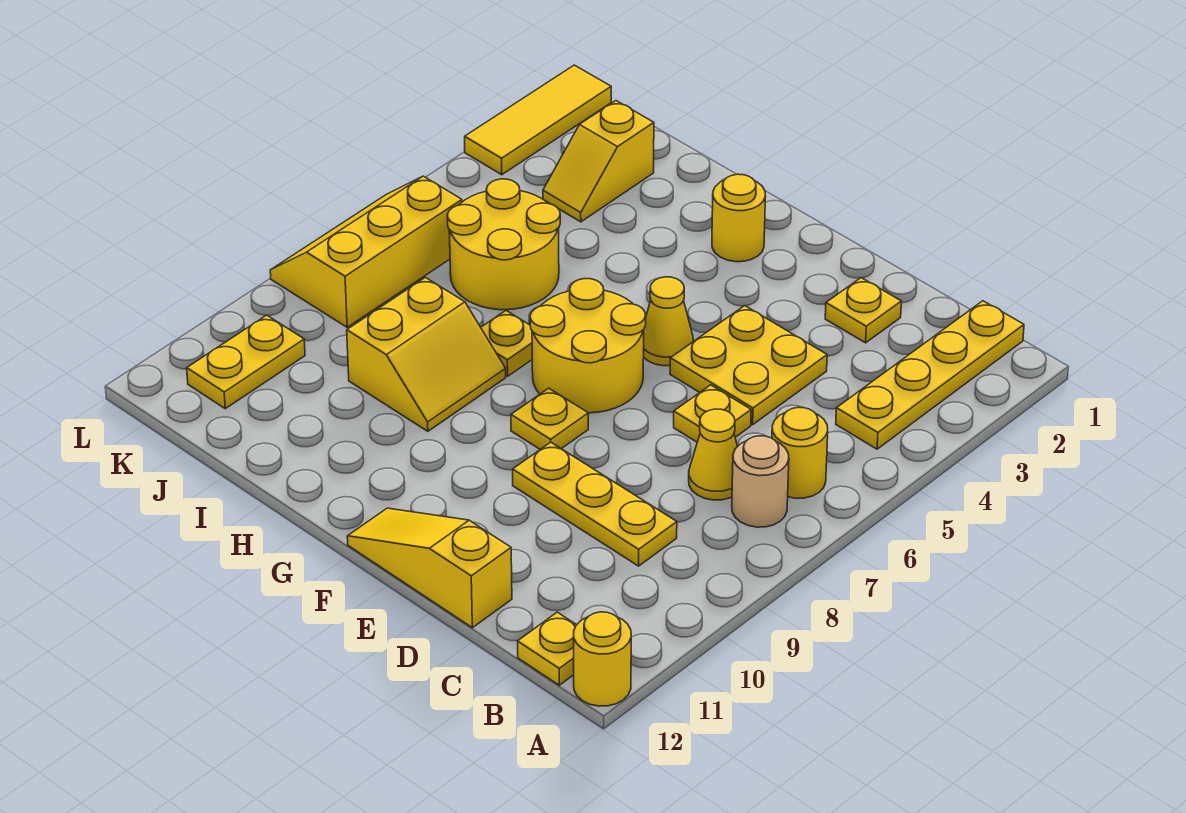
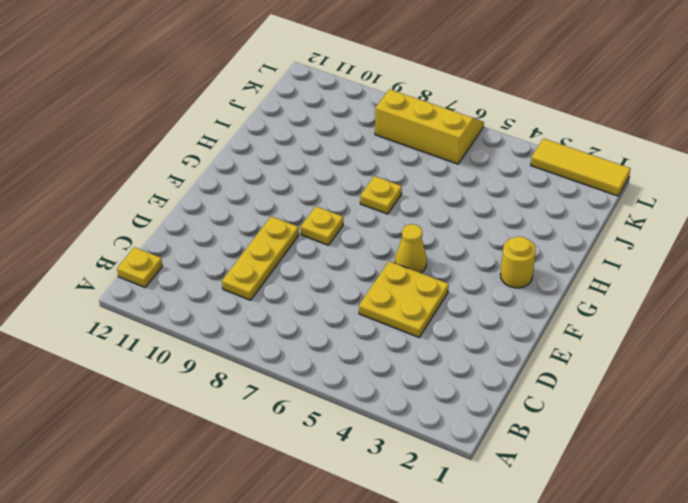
none -> yellow round brick A12 level 1
none -> yellow plate B1:B4 level 1
none -> yellow round brick B6 level 1

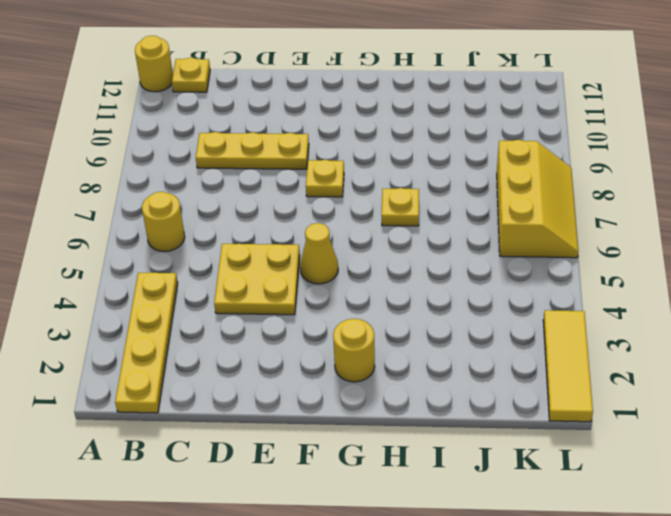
none -> tan round brick B7 level 1
none -> yellow cone C7 level 1
none -> yellow plate D2 level 1

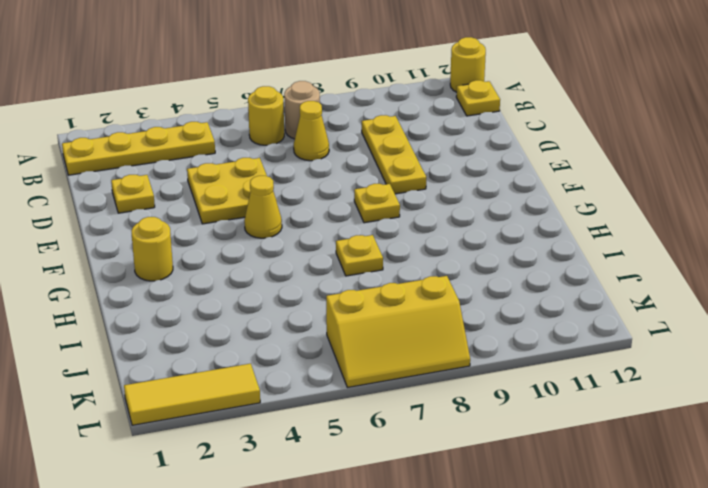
none -> yellow plate D6 level 1
none -> yellow slope D12:F12 level 1 top D
none -> yellow round brick F6:G7 level 1

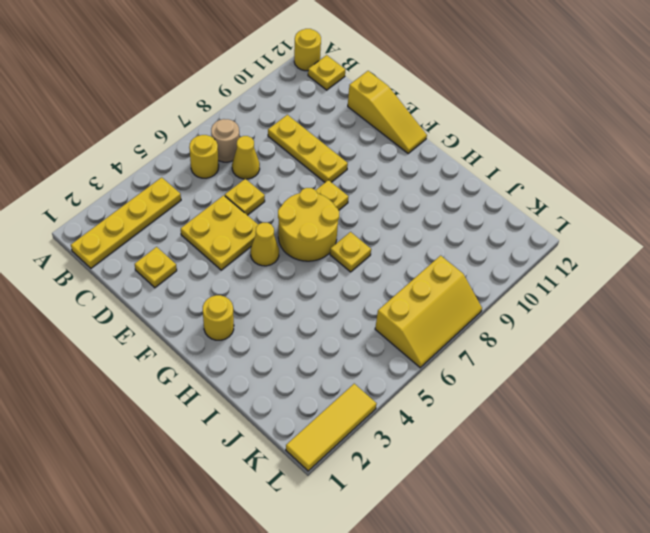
none -> yellow slope H8:I9 level 1 top I
none -> yellow round brick I5:J6 level 1
none -> yellow slope J2:J3 level 1 top 2

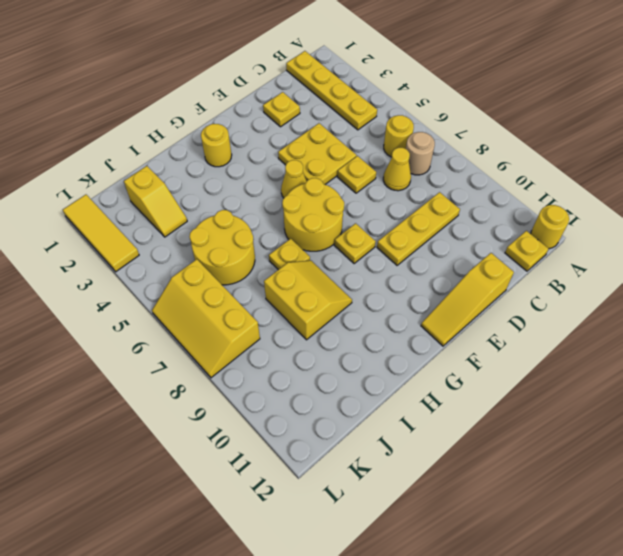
none -> yellow plate K10:K11 level 1

